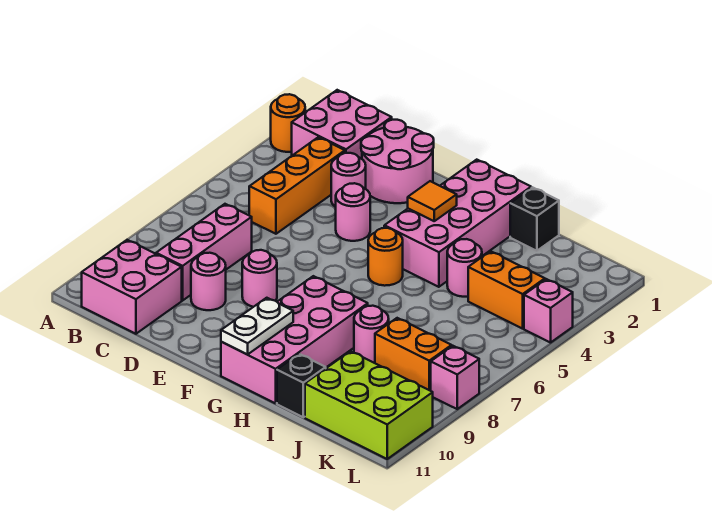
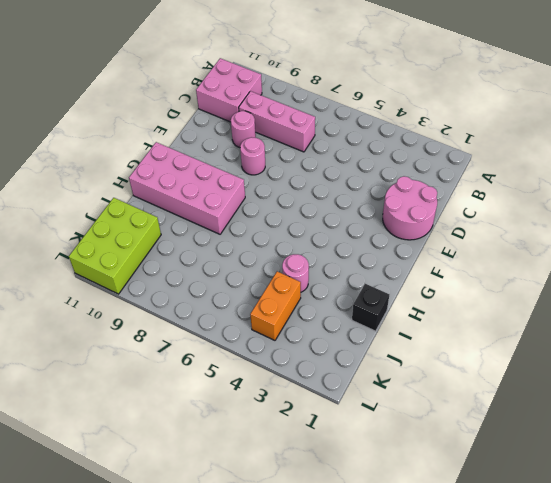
none -> orange round brick A2 level 1
none -> pink brick B1:C2 level 1
none -> orange brick C3:C5 level 1

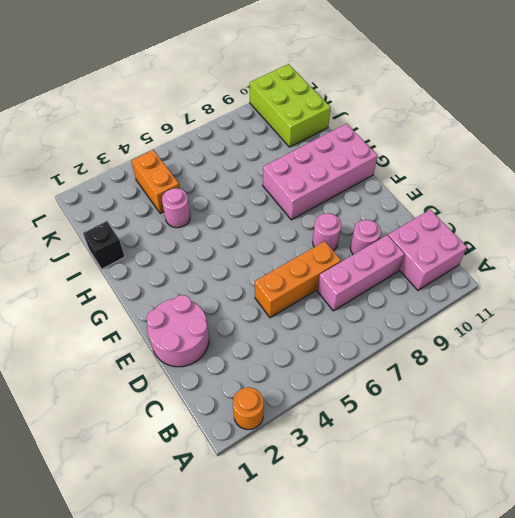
orange brick D5:D7 level 1 -> orange brick C3:C5 level 1
none -> pink brick B1:C2 level 1
none -> pink round brick D3 level 1
none -> pink round brick E4 level 1

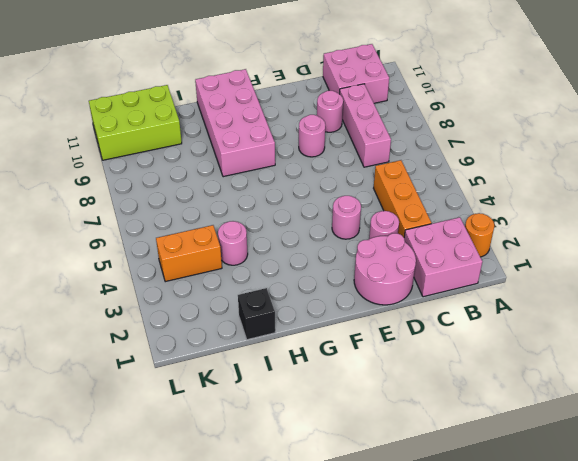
none -> pink brick G1:H4 level 1
none -> orange round brick G5 level 1
none -> pink round brick I8 level 1

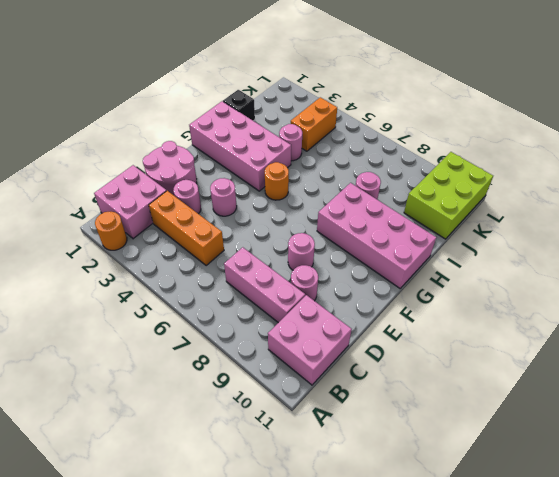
none -> black brick I11 level 1
none -> orange brick J8:K8 level 1
none -> pink brick L4 level 1

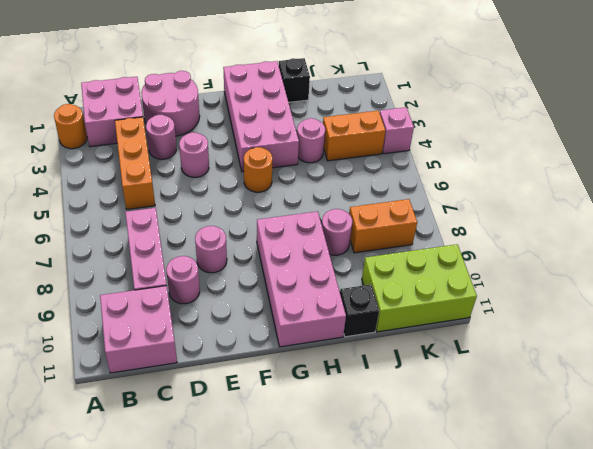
none -> pink brick L8 level 1
none -> orange tile G3 level 2
none -> white plate G10:G11 level 2

